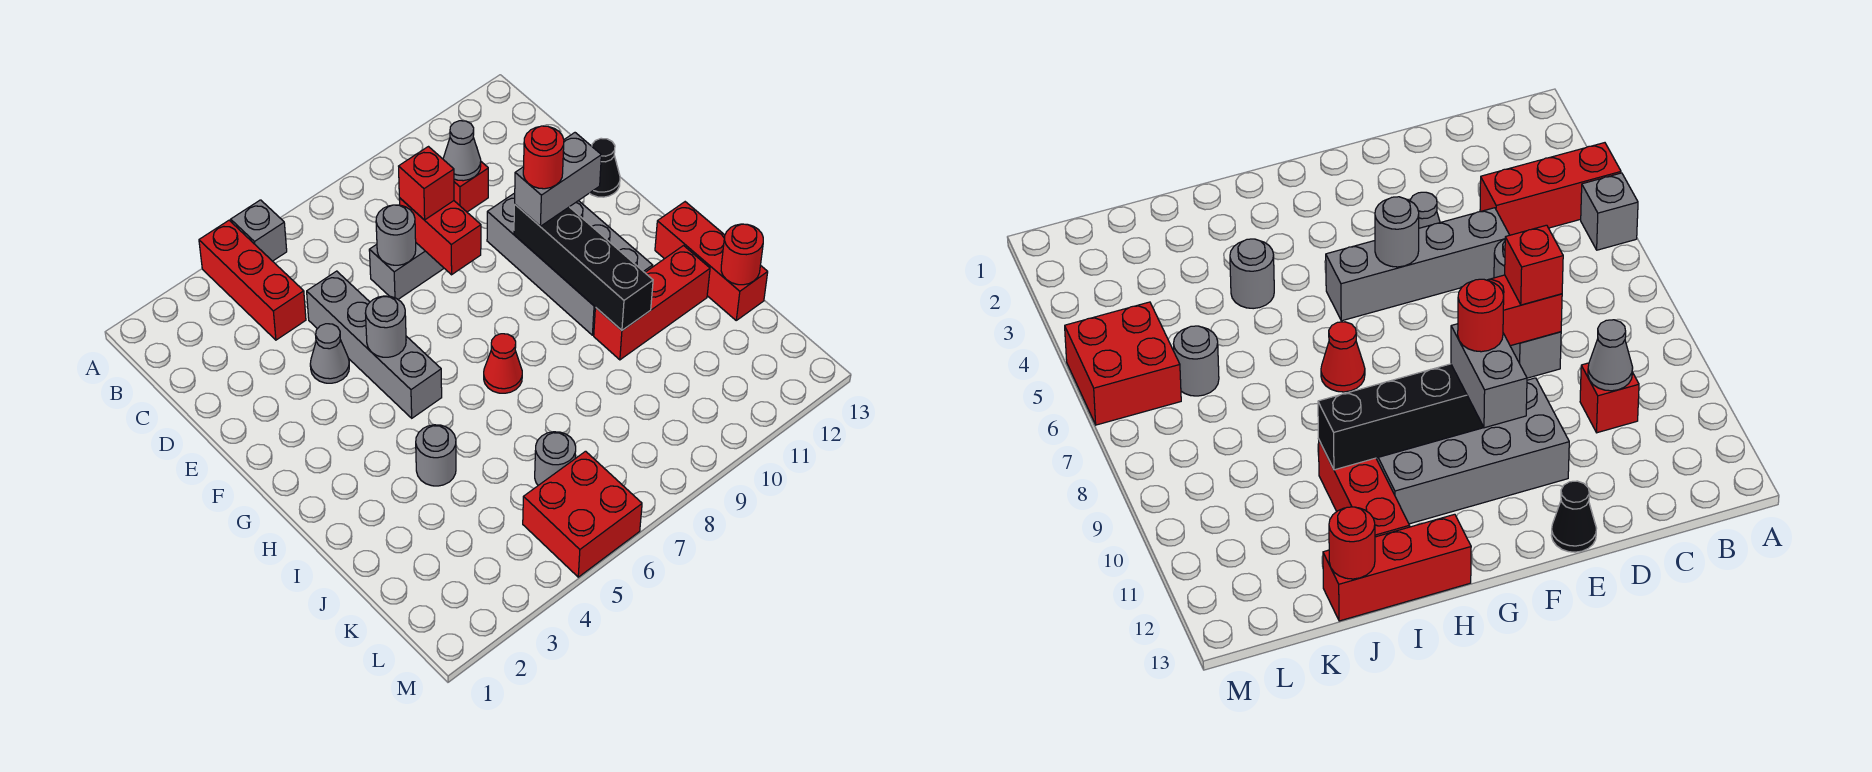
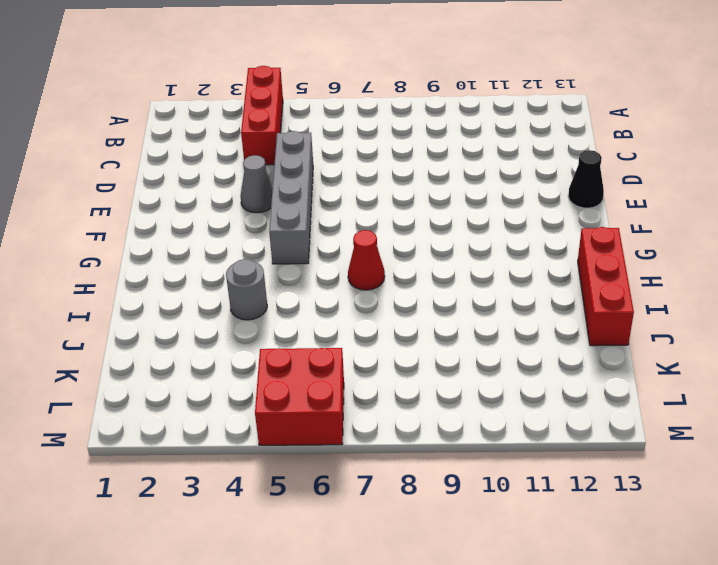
none -> grey brick A5 level 1
none -> red brick C10 level 1
none -> grey brick D7:D8 level 1

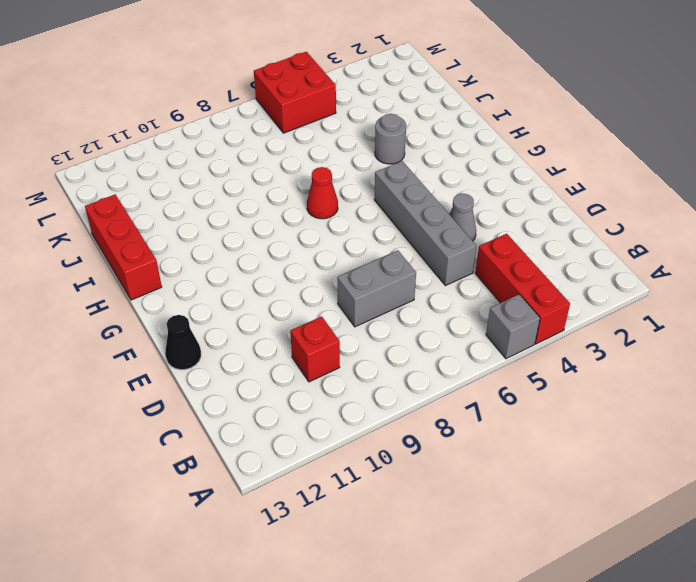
none -> grey brick E10:H11 level 1
none -> red brick I10:I12 level 1
none -> grey round brick K6 level 1

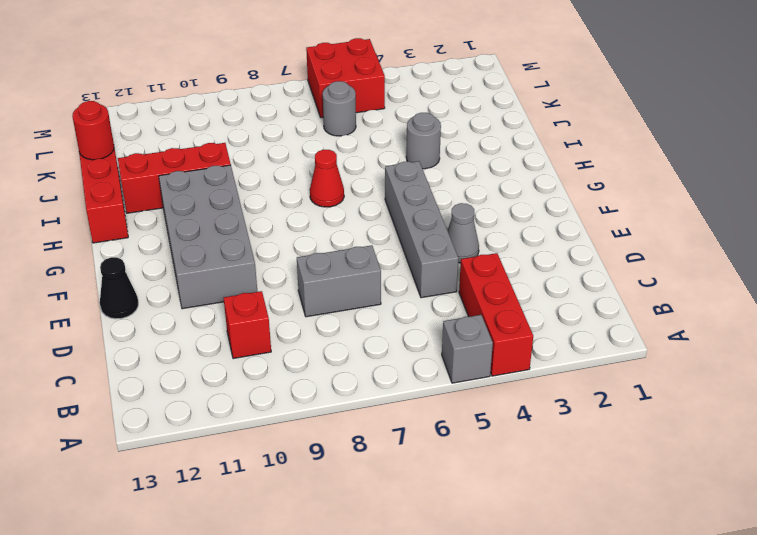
none -> grey cone C10 level 2
none -> grey round brick D7 level 2
none -> red brick D8:E8 level 2

